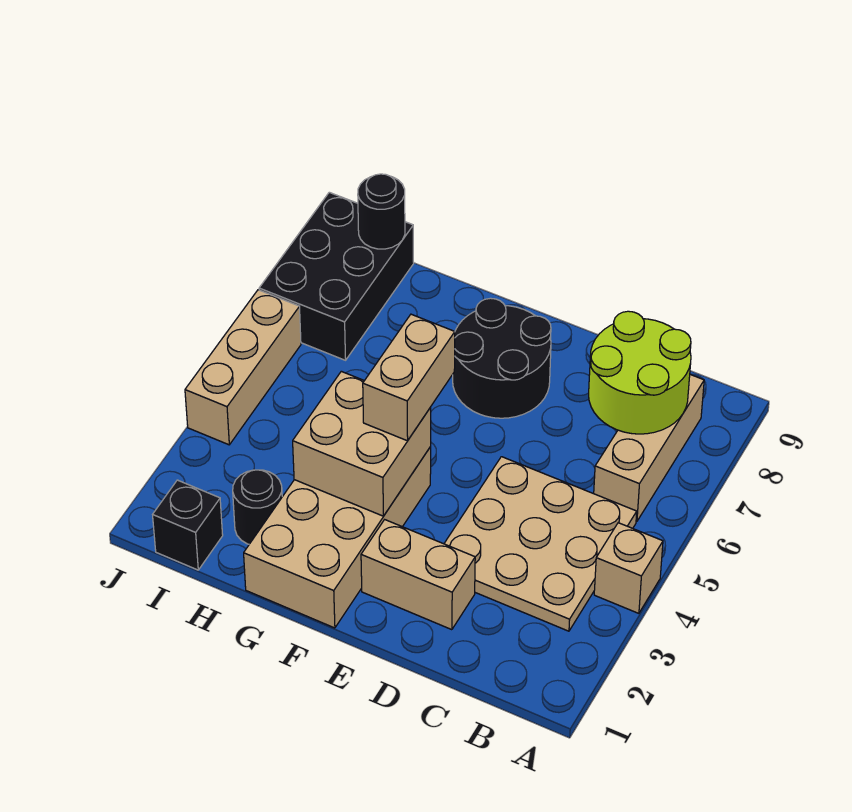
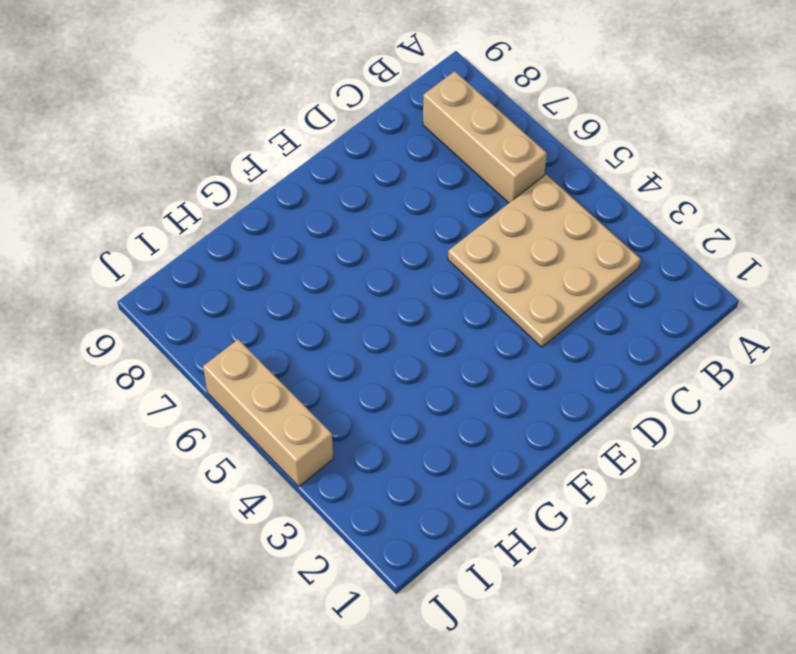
none -> tan brick A4 level 1
none -> tan brick D2:E2 level 1
none -> black round brick E7:F8 level 1

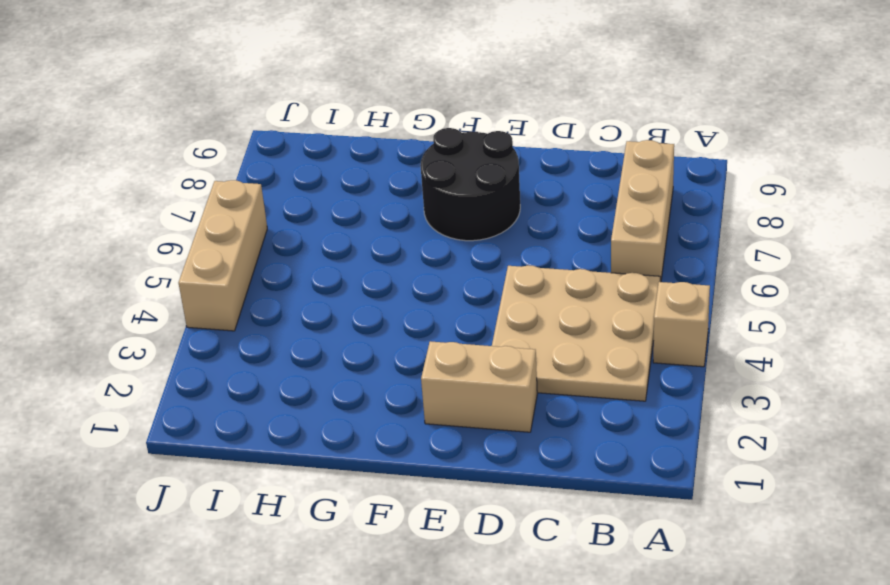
none -> tan brick F1:G4 level 1
none -> black round brick H2 level 1
none -> black brick I1 level 1

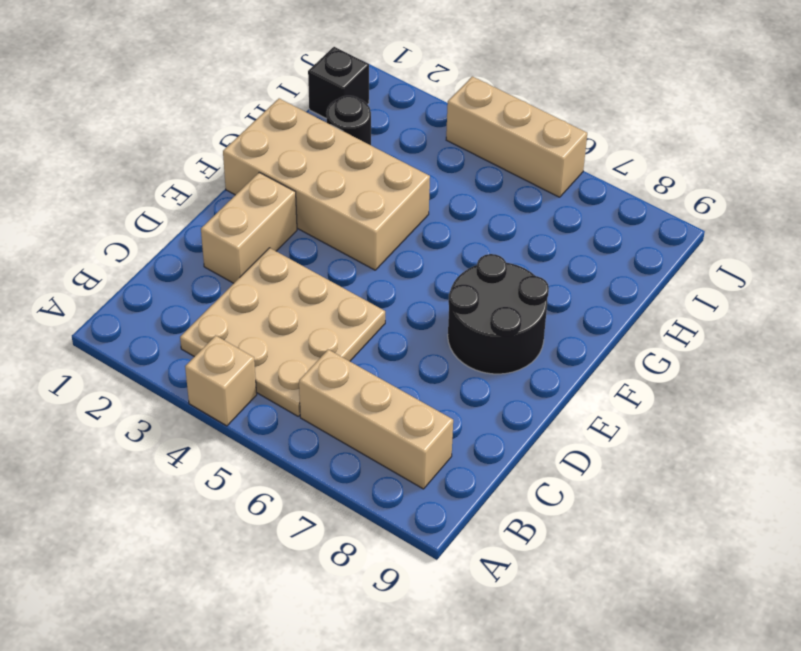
none -> black brick I7:J9 level 1
none -> lime round brick B7:C8 level 2
none -> tan brick F3:G4 level 2

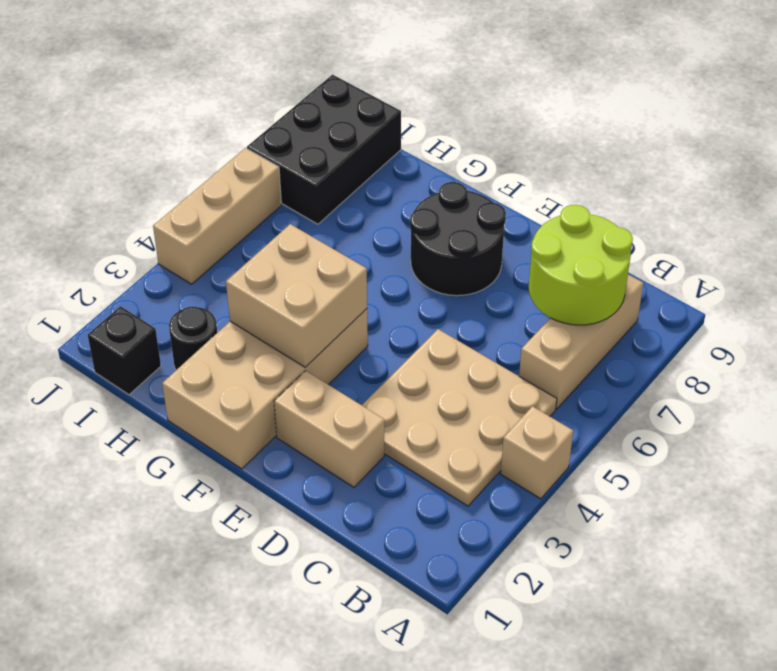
none -> black round brick I9 level 2
none -> tan brick F4:F5 level 3

